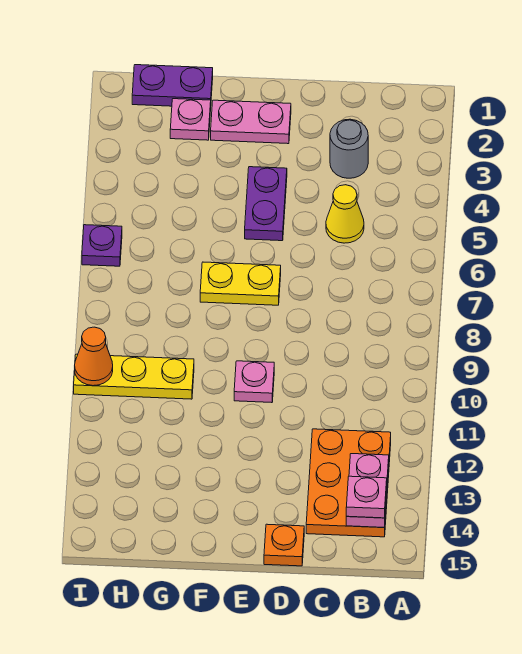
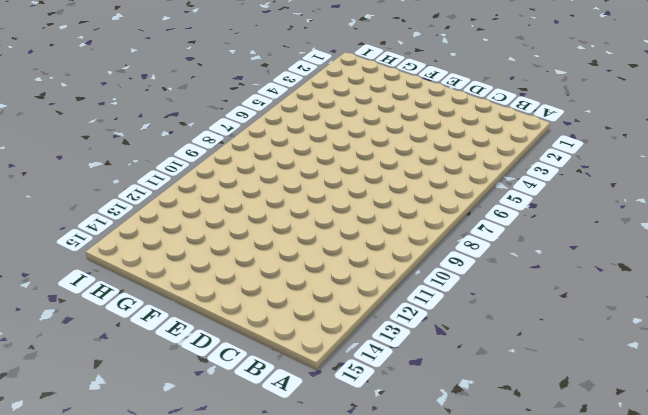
none -> orange plate B12:C14 level 1
none -> grey round brick C3 level 1
none -> yellow cone C5 level 1

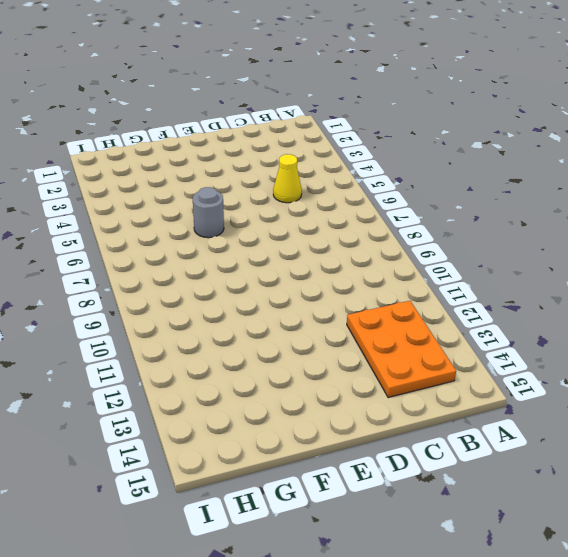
grey round brick F6 level 1 -> grey round brick C3 level 1
none -> orange plate D15 level 1
none -> pink plate E2:F2 level 1
none -> purple plate E4:E5 level 1

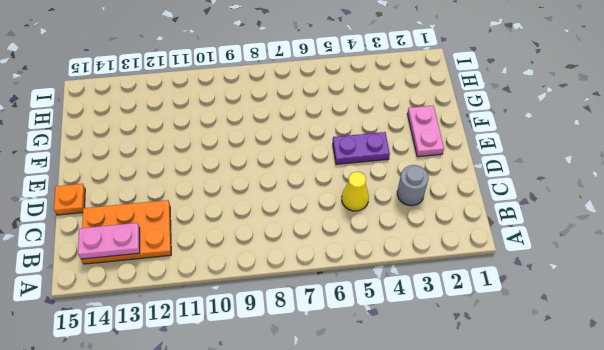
none -> yellow plate E7:F7 level 1
none -> pink plate E10 level 1
none -> purple plate G1:H1 level 1

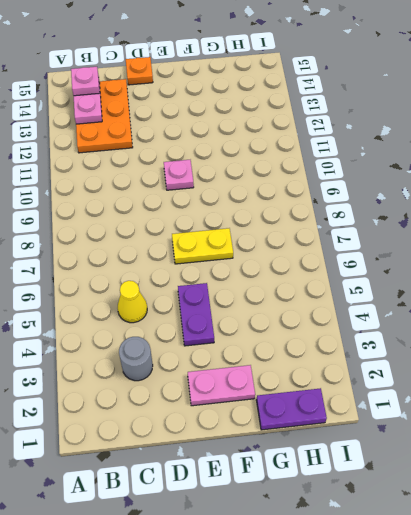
none -> pink plate G2 level 1
none -> yellow plate G10:I10 level 1
none -> purple plate I6 level 1

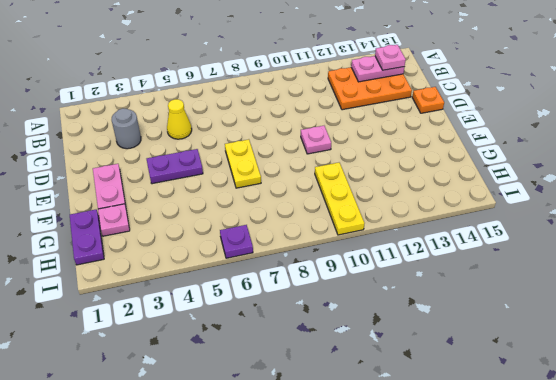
none -> orange cone I10 level 2

